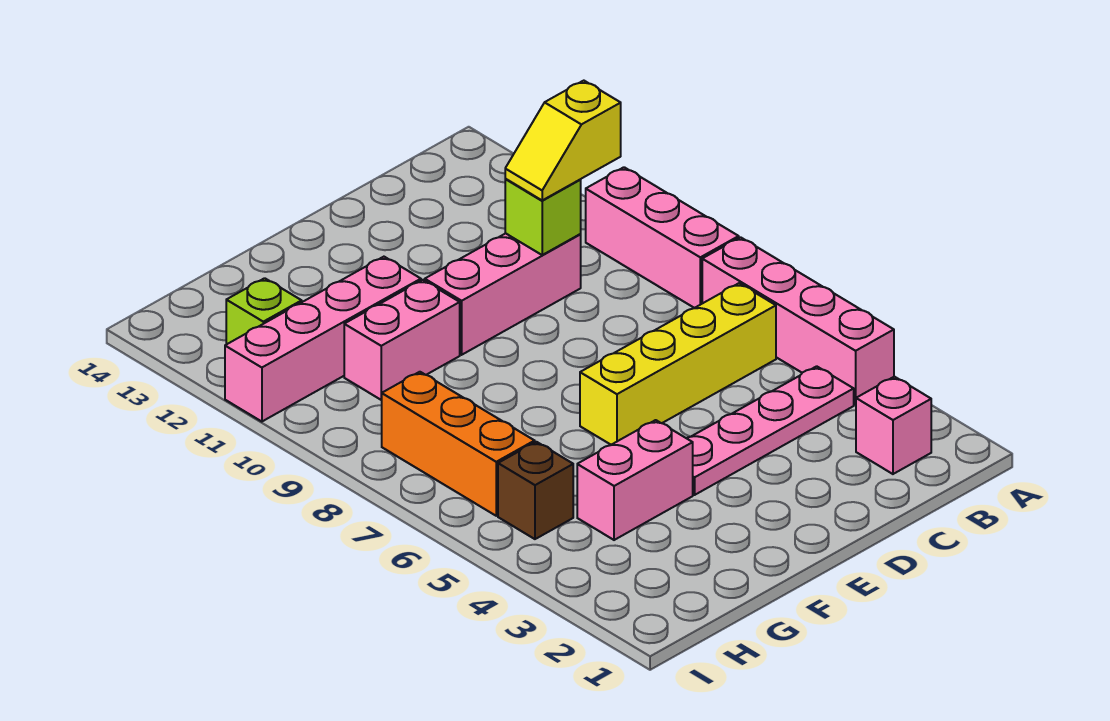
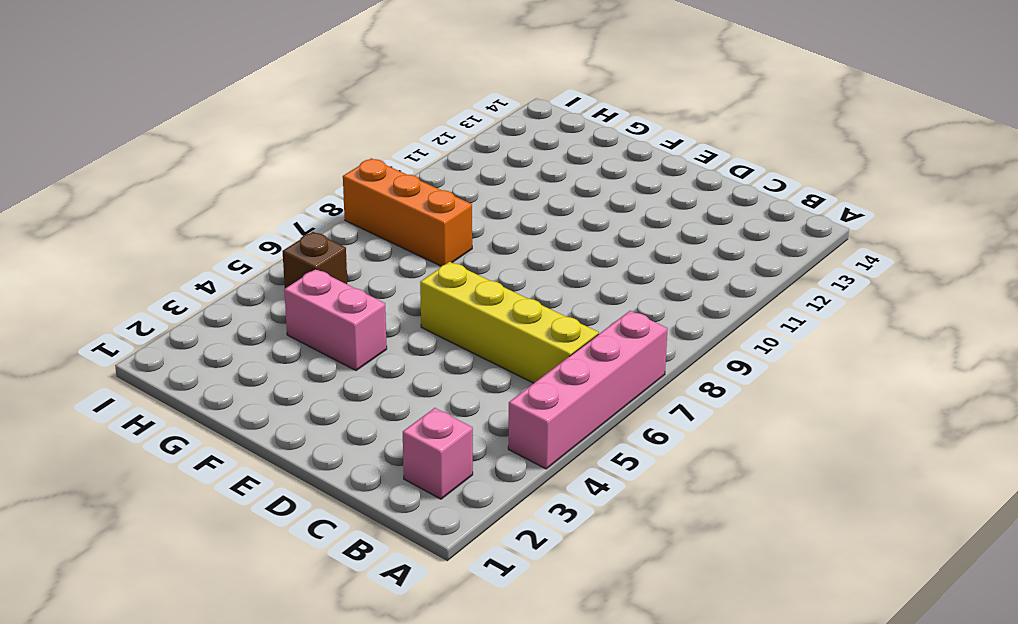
orange brick G8:I8 level 1 -> orange brick H6:H8 level 1
none -> pink brick A8:A10 level 1
none -> pink plate B4:E4 level 1
none -> pink brick C10:E10 level 1

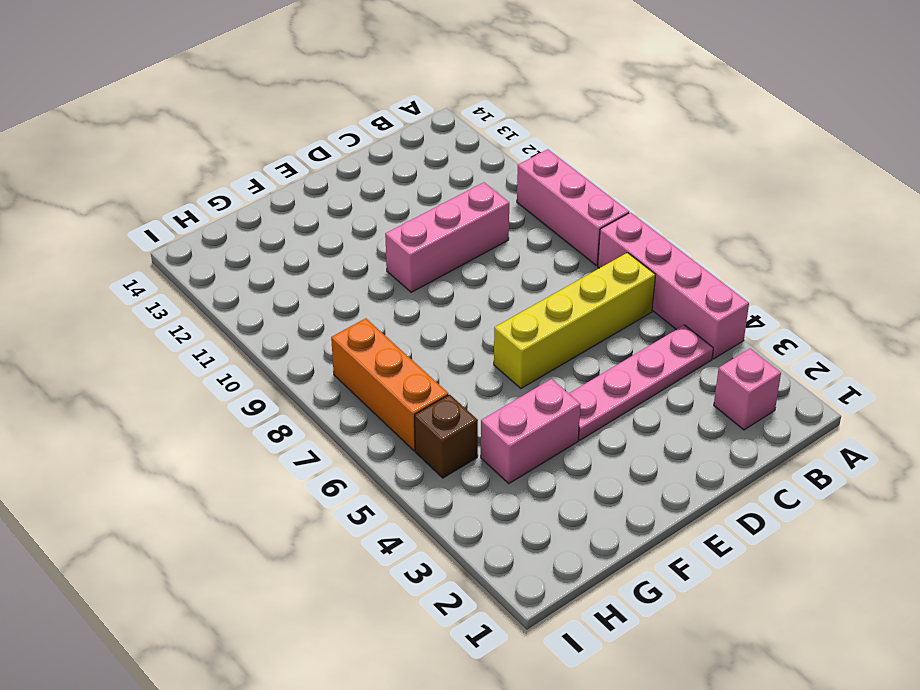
none -> pink brick F10:G10 level 1
none -> pink brick F11:I11 level 1
none -> lime brick H12 level 1

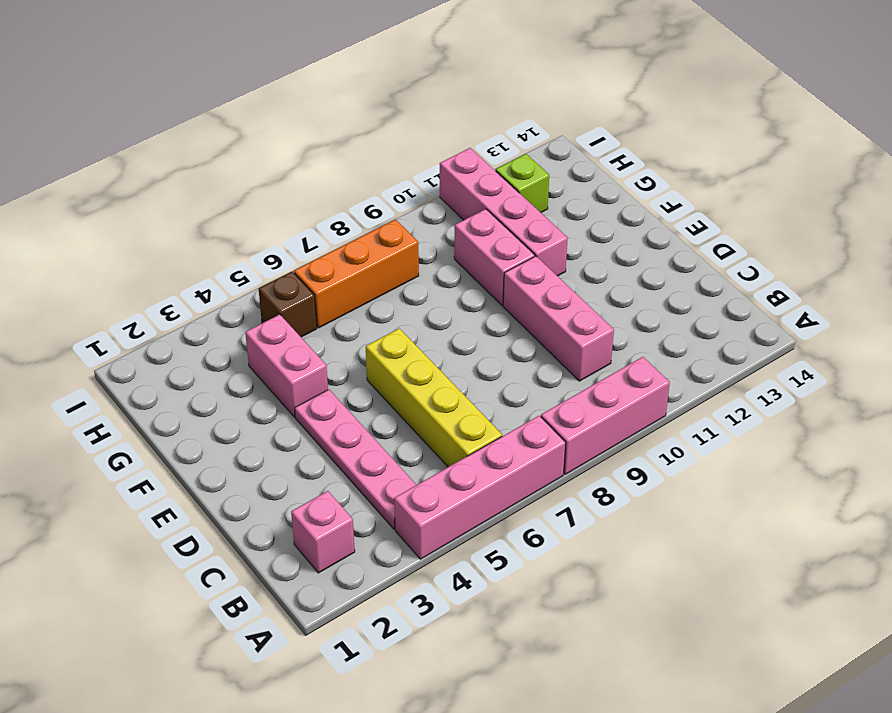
none -> lime brick C10 level 2
none -> yellow slope B10:C10 level 3 top B

